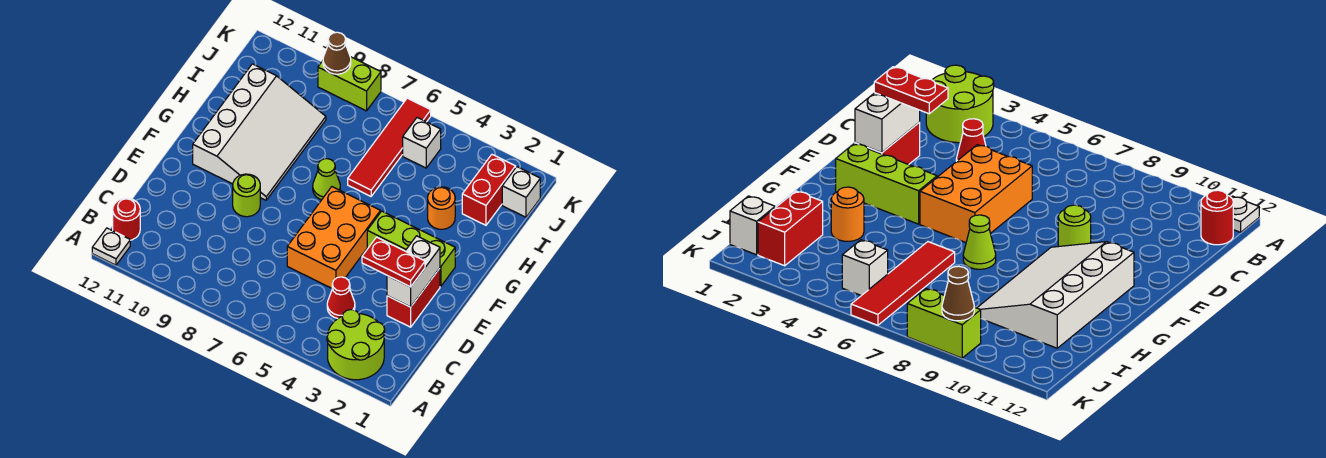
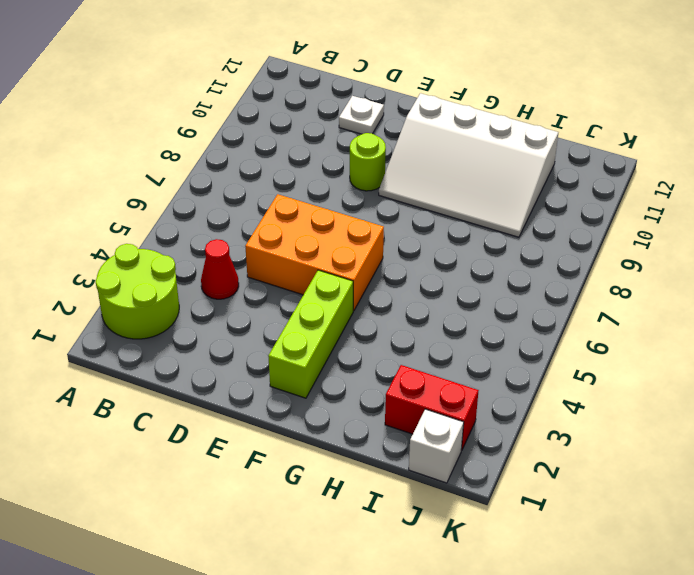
white plate D11 level 1 -> white plate A12 level 1
none -> red round brick B12 level 1
none -> red brick D2:E2 level 1
none -> lime cone G7 level 1

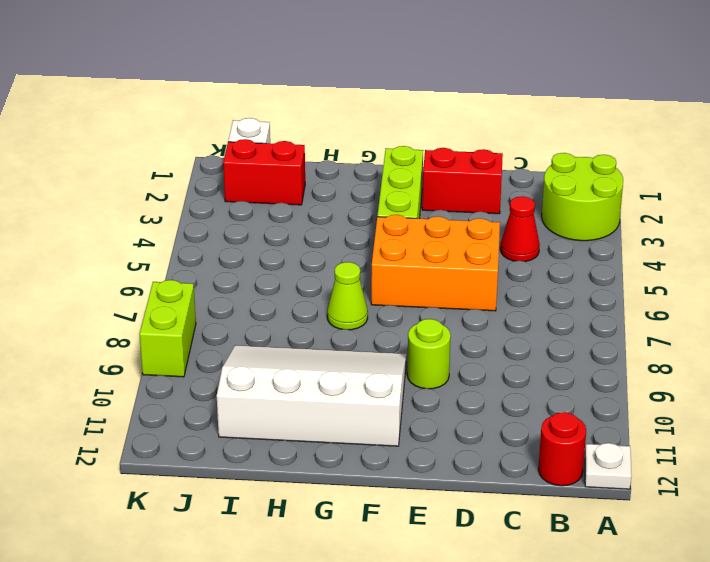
none -> orange round brick H3 level 1
none -> red tile H6:K6 level 1
none -> white brick J5 level 1

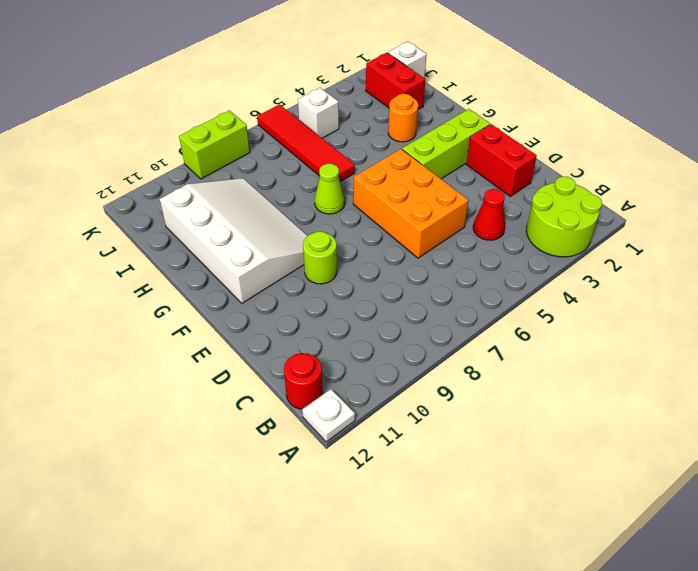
none -> white brick D2:E2 level 2
none -> brown cone K9 level 2
none -> red plate D2:D3 level 3

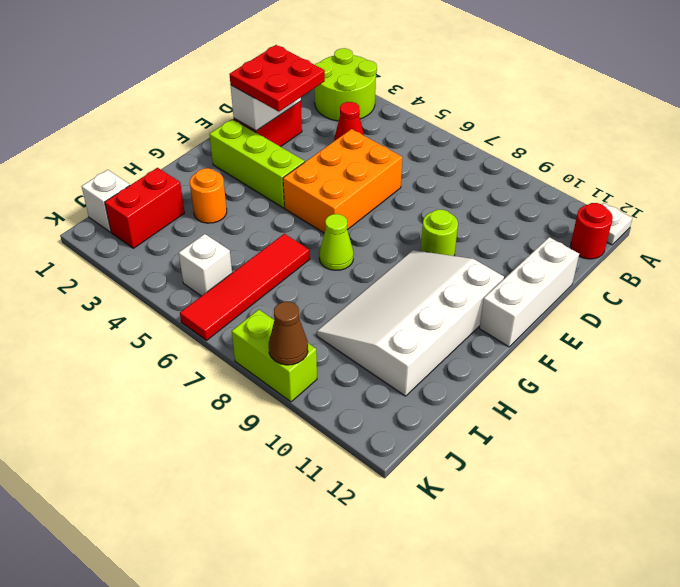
red plate D2:E3 level 3 -> red plate D2:D3 level 3
white brick D12:F12 level 1 -> none

